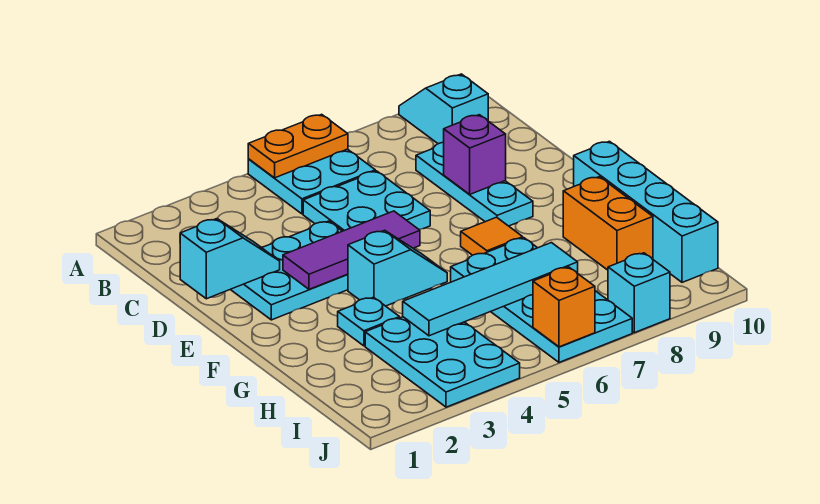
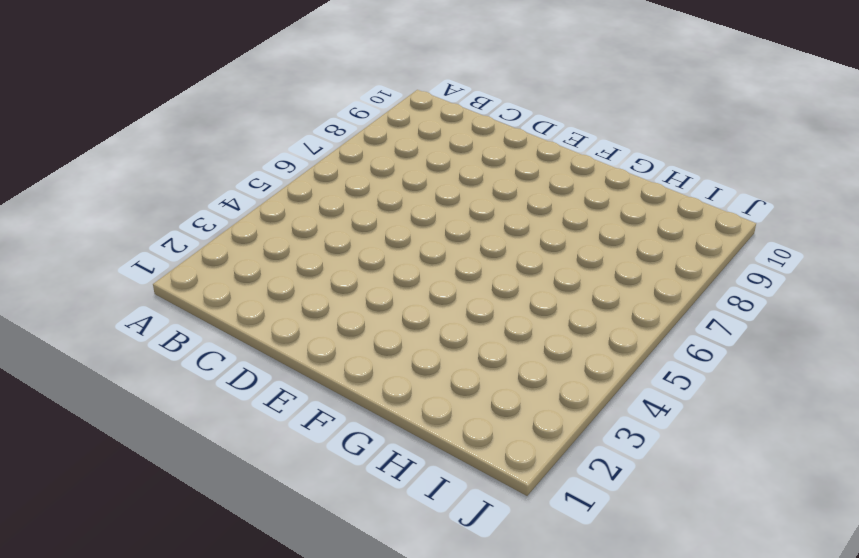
none -> cyan plate A5:B6 level 1
none -> cyan slope A9:B9 level 1 top B
none -> cyan plate C5:D6 level 1

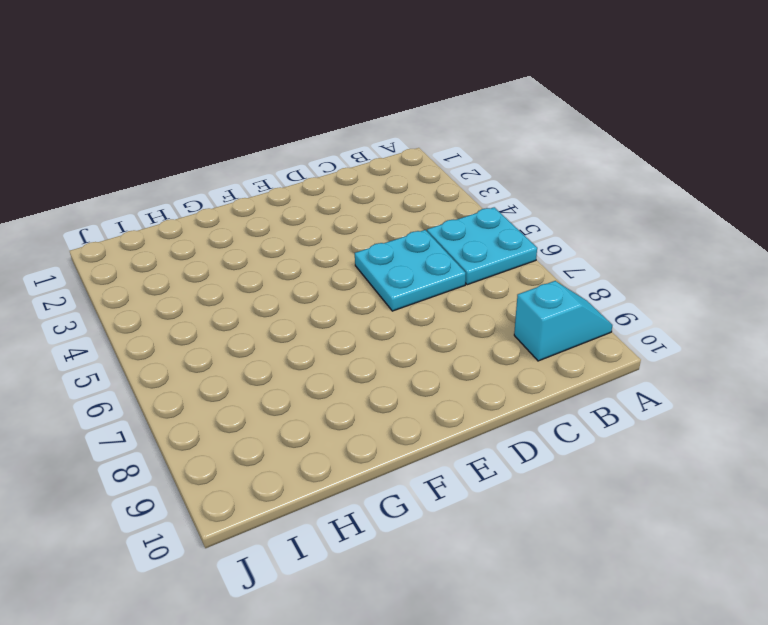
none -> cyan plate C8:E8 level 1
none -> cyan plate D2:E4 level 1
none -> cyan slope F4:F5 level 1 top 4

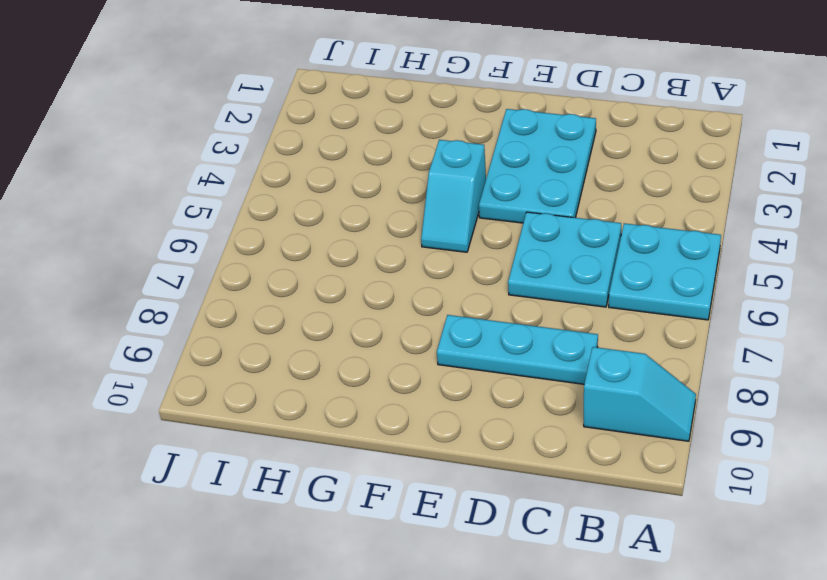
none -> orange tile F7 level 1
none -> cyan brick F10:I10 level 1
none -> cyan plate G3 level 1

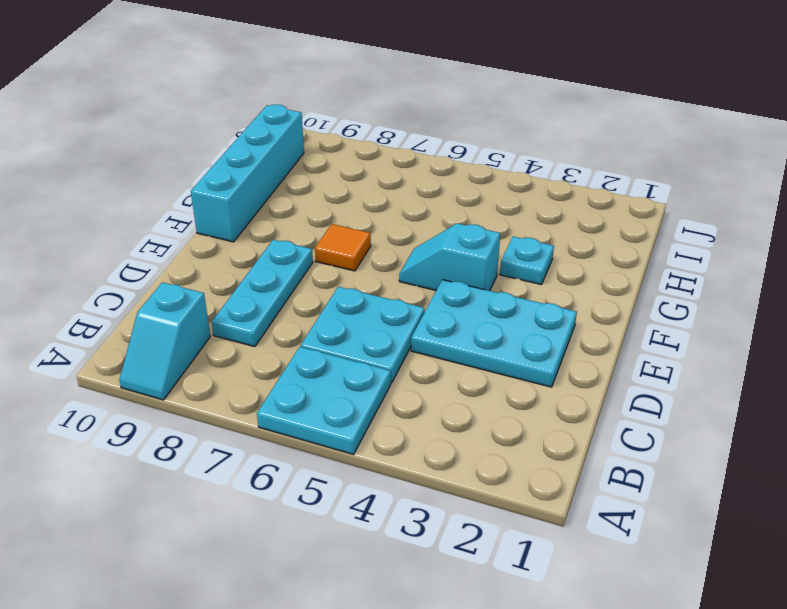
none -> cyan plate G6:J7 level 1
none -> orange brick G9:H9 level 1
none -> cyan plate H3:J4 level 1

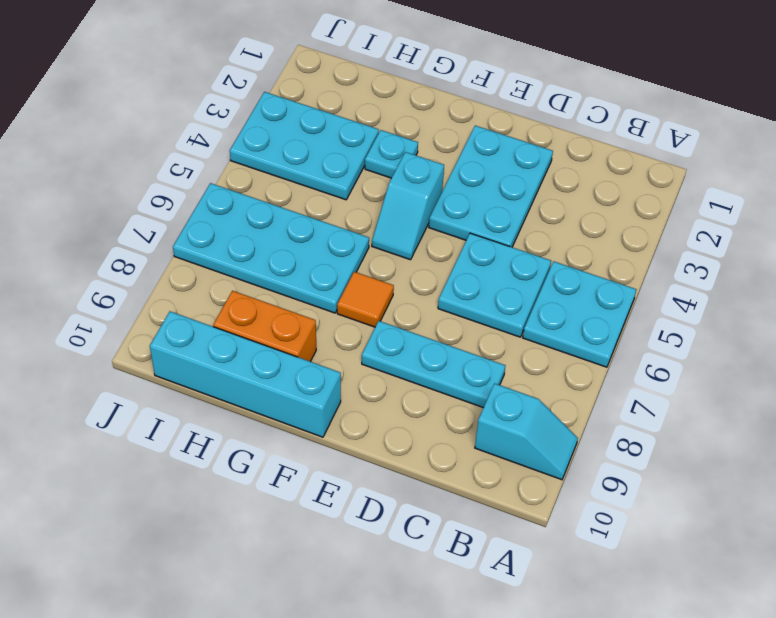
none -> cyan brick J8 level 1
none -> orange plate A5:A6 level 2
none -> cyan slope D1:D2 level 2 top 1

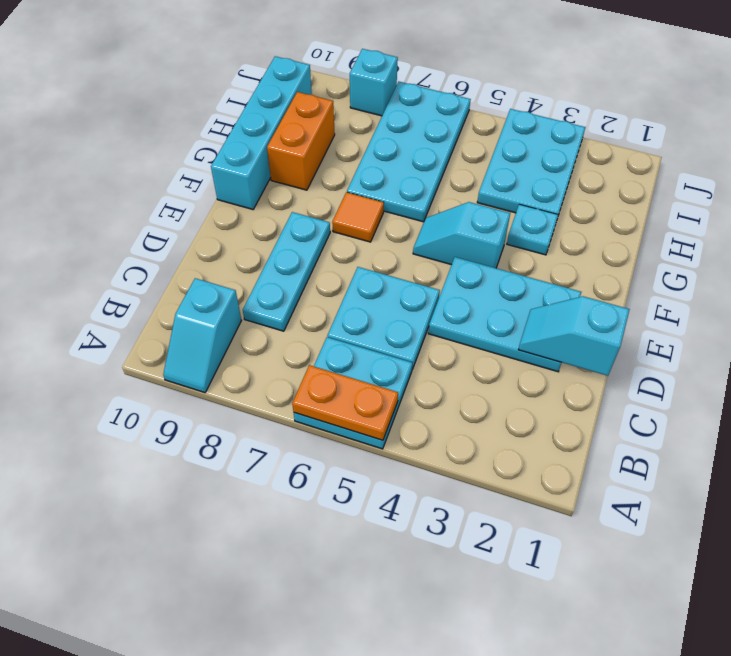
none -> purple brick D8 level 2
none -> purple tile E3:E5 level 2
none -> cyan tile H4:H7 level 2

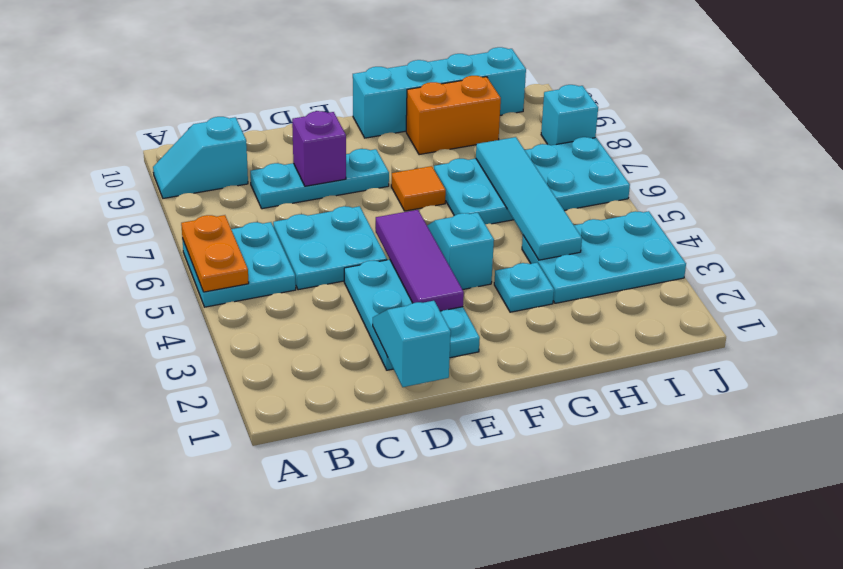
none -> orange brick J6 level 2

